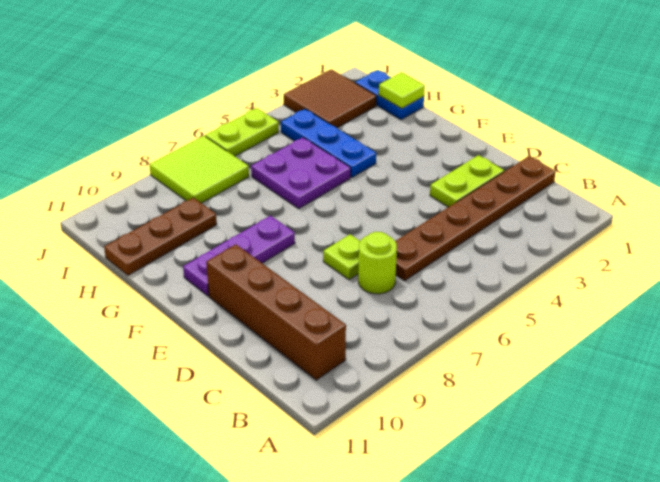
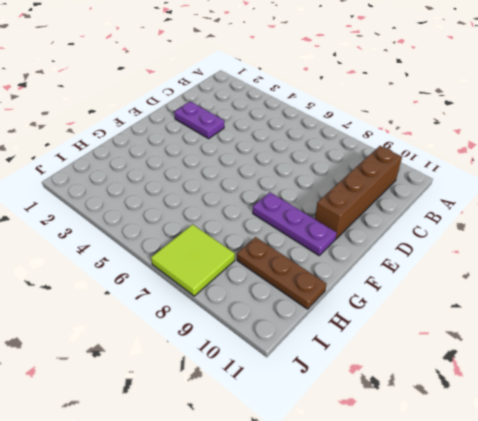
purple plate D2:D3 level 1 -> lime plate D2:D3 level 1
none -> brown plate C1:C6 level 1
none -> lime round brick C7 level 1
none -> lime plate D7 level 1

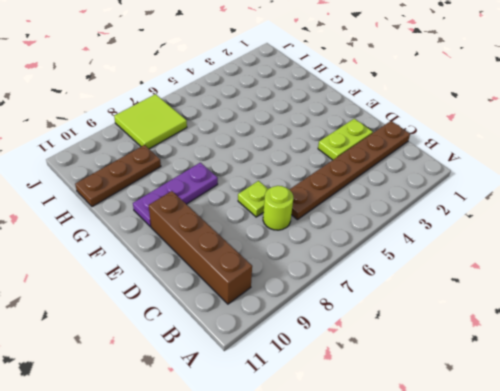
none -> blue plate G4:I4 level 1
none -> purple plate G5:H6 level 1
none -> blue plate H1:I1 level 1

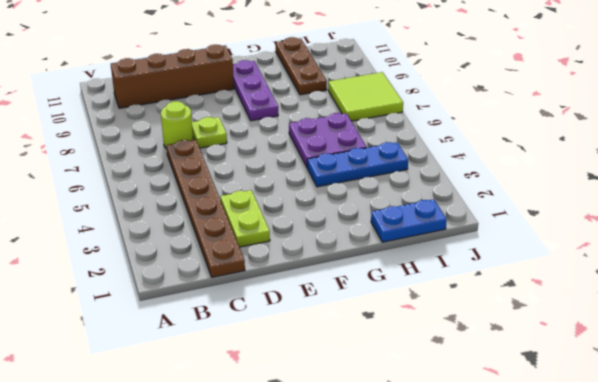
none -> brown tile I2:J3 level 1
none -> lime plate J5:J6 level 1
none -> lime tile H1 level 2

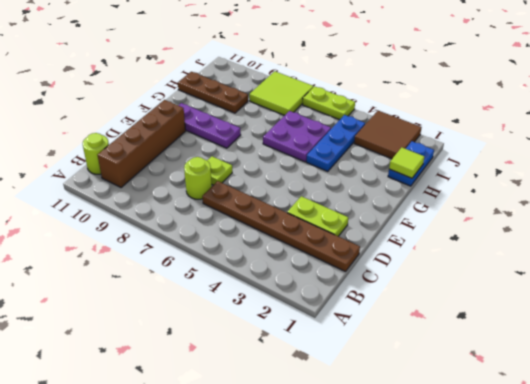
lime round brick B11 level 1 -> none

